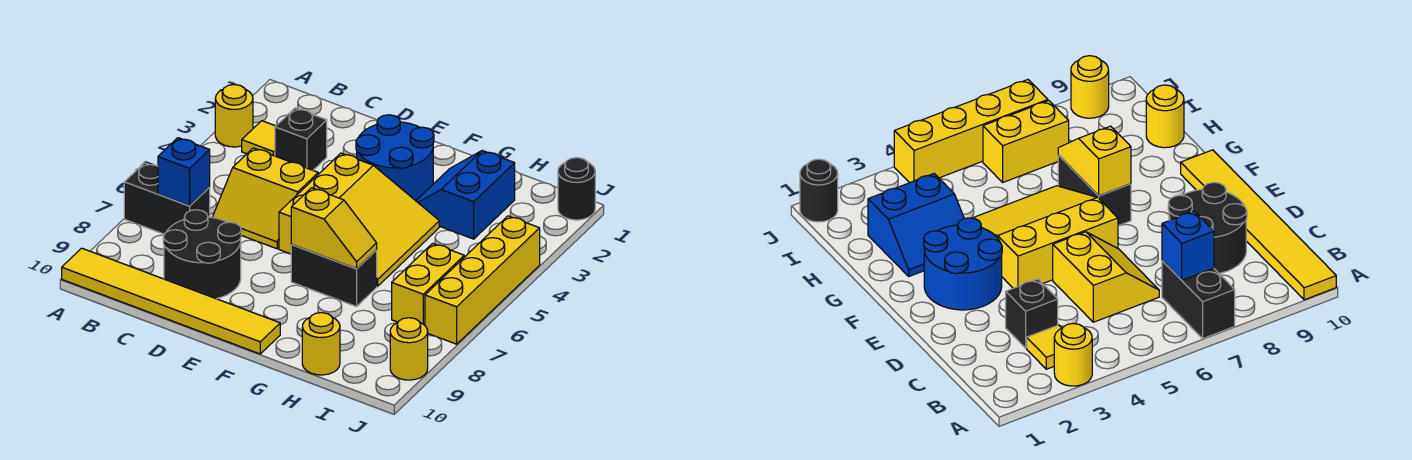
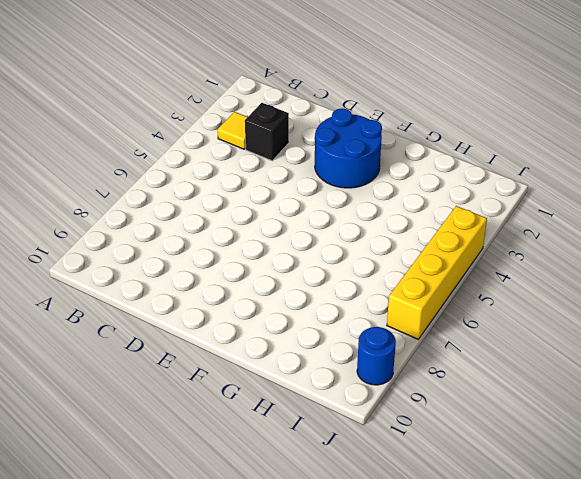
blue round brick J9 level 1 -> yellow round brick J9 level 1
none -> yellow round brick A3 level 1
none -> black brick A7:B7 level 1
none -> yellow tile A10:F10 level 1

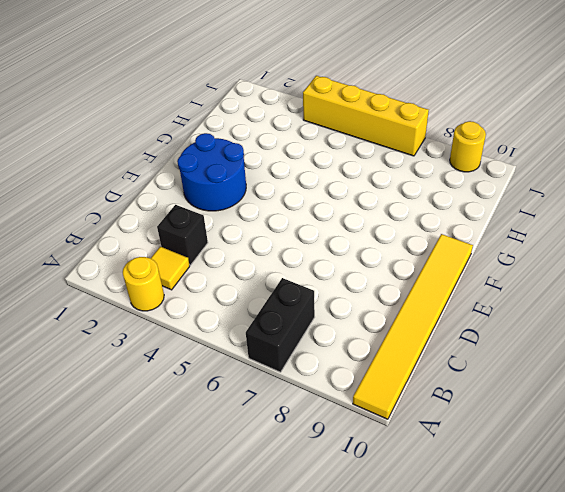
none -> yellow slope C5:D6 level 1 top 5
none -> black round brick C8:D9 level 1
none -> yellow slope E4:G6 level 1 top E

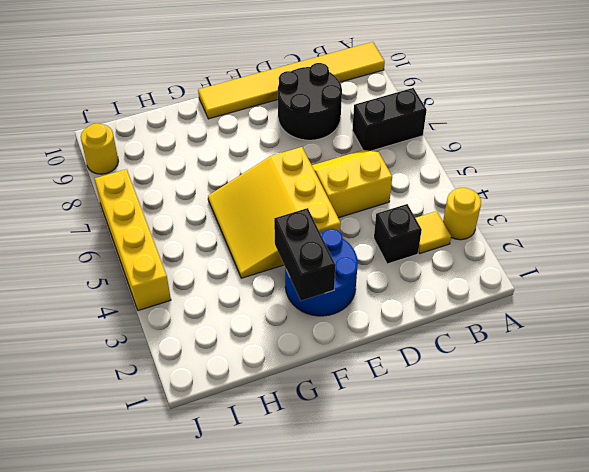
black brick F2:F3 level 2 -> black brick F7:G7 level 1
none -> blue slope G2:H3 level 1 top H
none -> yellow round brick H10 level 1
none -> yellow brick I6:I7 level 1

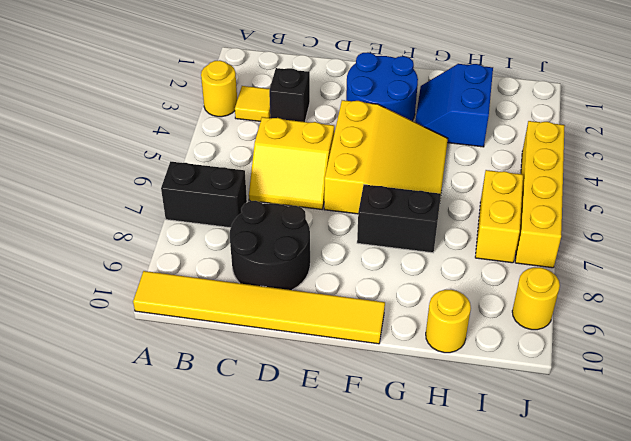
none -> black round brick J1 level 1
none -> blue brick B7 level 2
none -> yellow slope F7:G7 level 2 top F

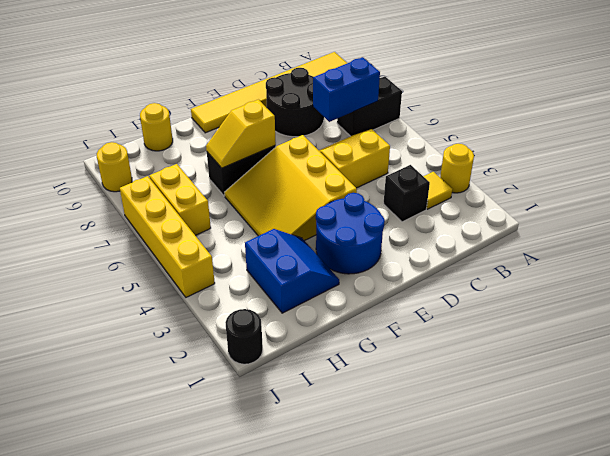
blue brick B7:C7 level 2 -> blue brick B7 level 2

